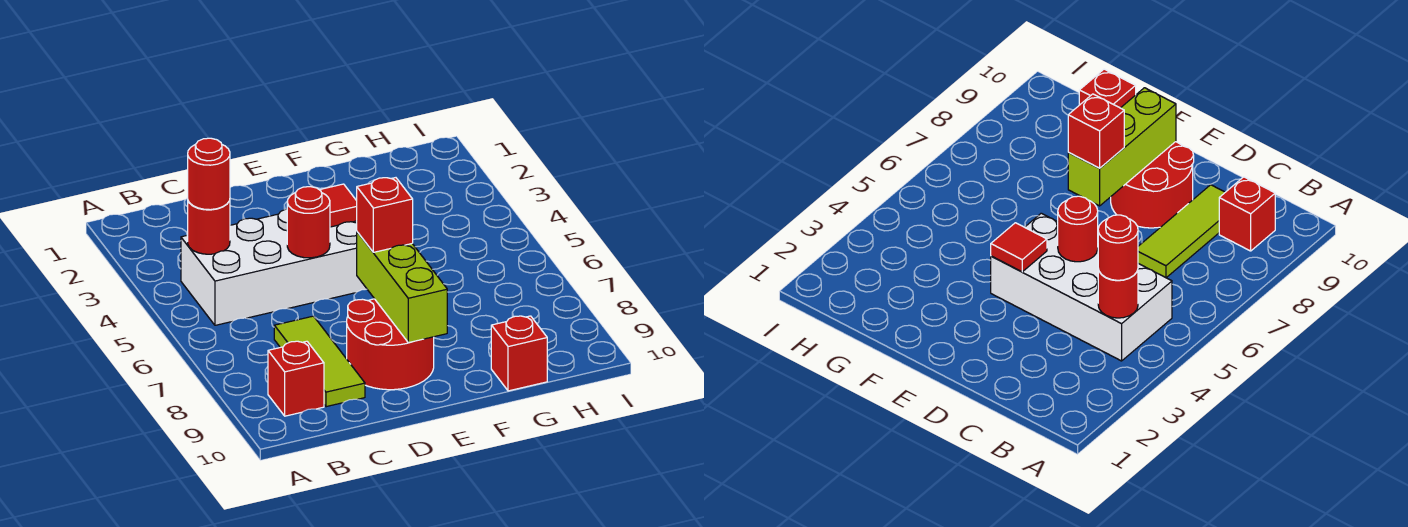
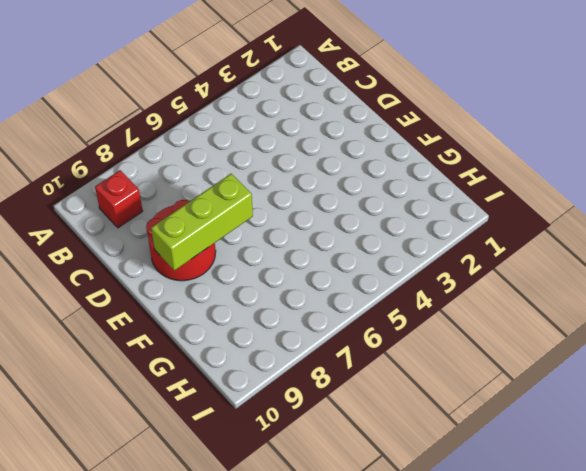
none -> white brick B4:E5 level 1
none -> lime tile C7:C9 level 1

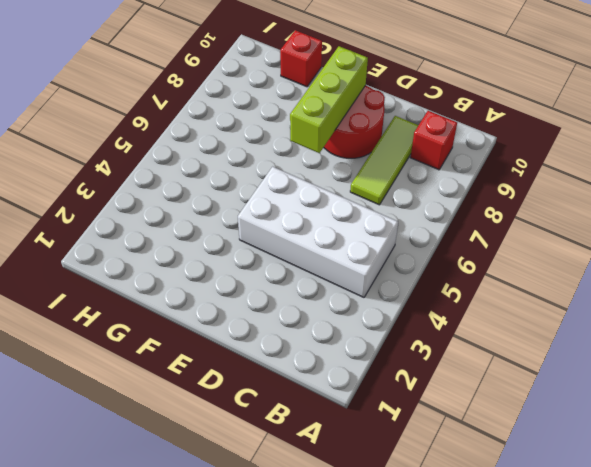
none -> red round brick B4 level 2
none -> red round brick D5 level 2

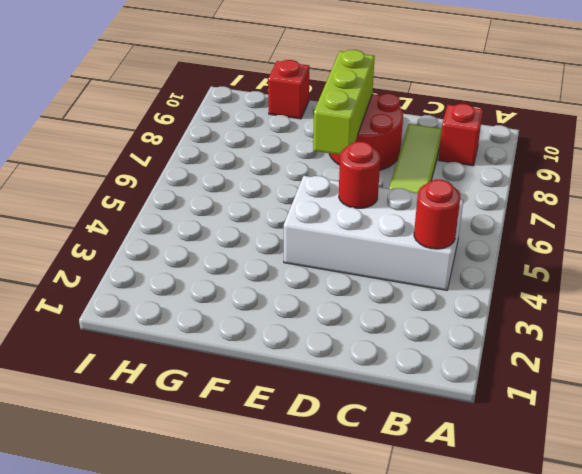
none -> red tile E4 level 2
none -> red round brick B4 level 3

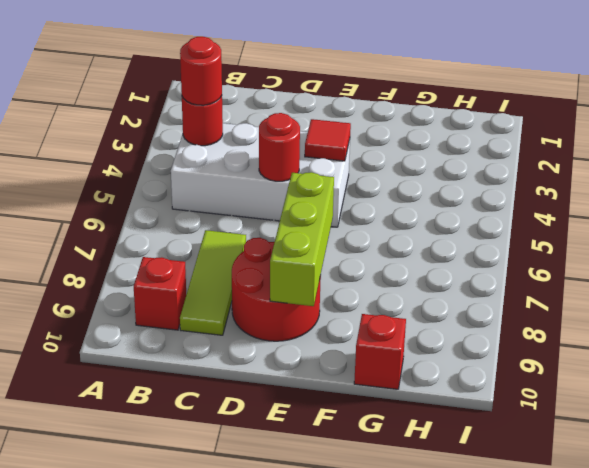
none -> red brick E7 level 3

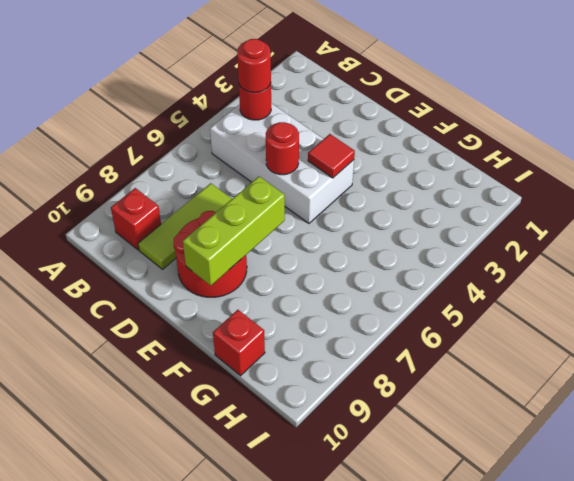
none -> red brick E7 level 3

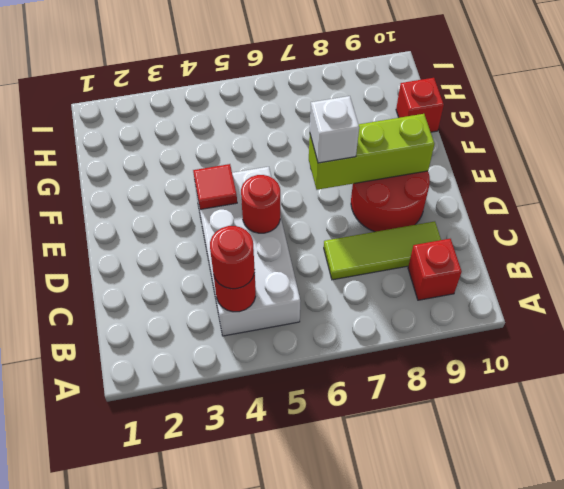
white brick E7 level 3 -> red brick E7 level 3

